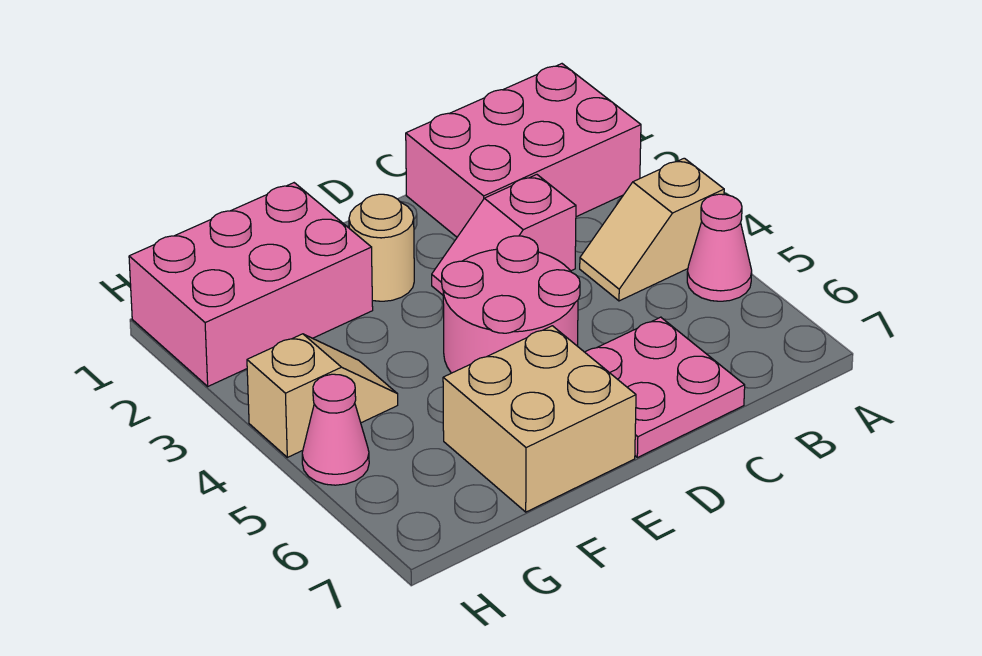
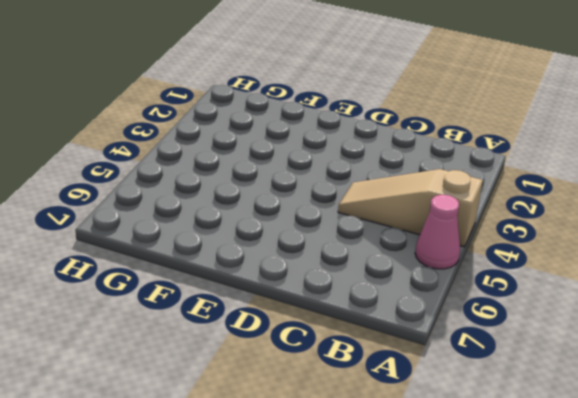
tan slope A4:C4 level 1 top A -> tan slope A4:B4 level 1 top A
none -> pink brick A1:C2 level 1
none -> pink slope C3:D3 level 1 top C

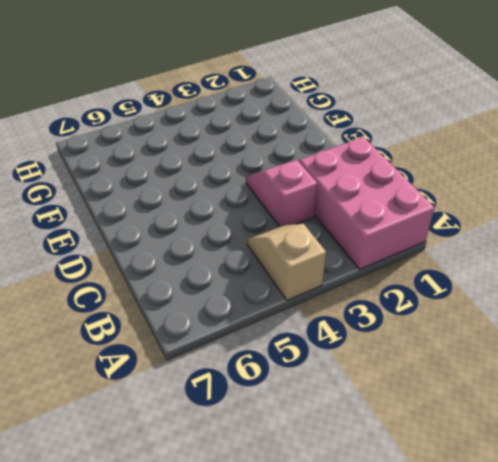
none -> pink cone A5 level 1
none -> pink plate C6:D7 level 1

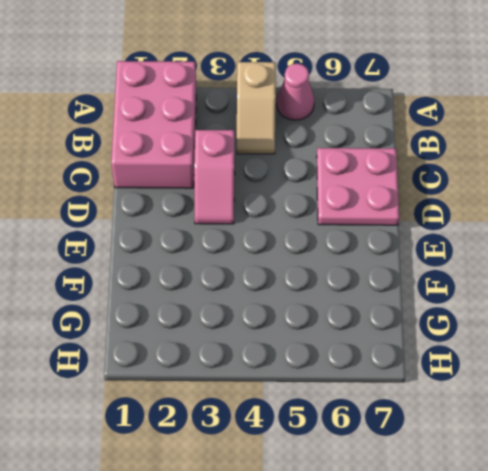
none -> pink round brick D4:E5 level 1
none -> tan round brick E2 level 1

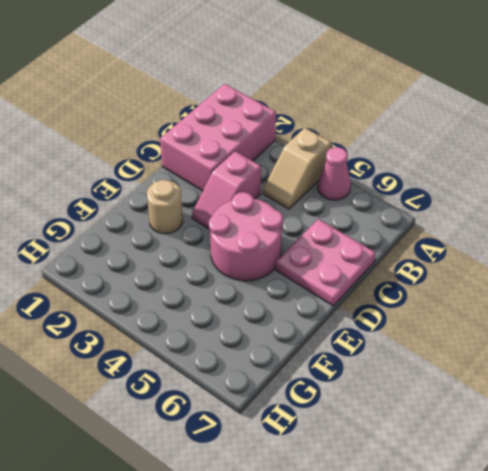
none -> tan brick E6:F7 level 1
none -> pink brick F1:H2 level 1

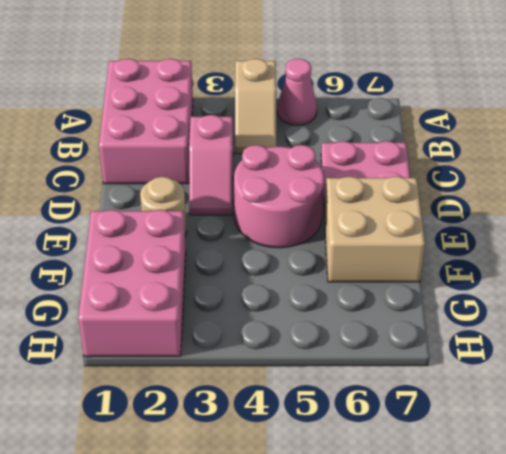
none -> tan slope G4:H4 level 1 top H
none -> pink cone H5 level 1

